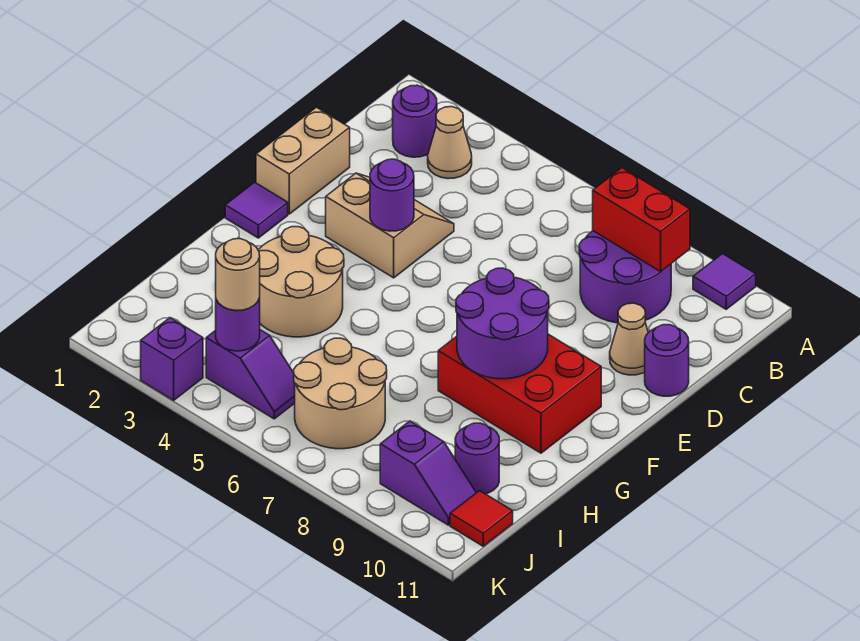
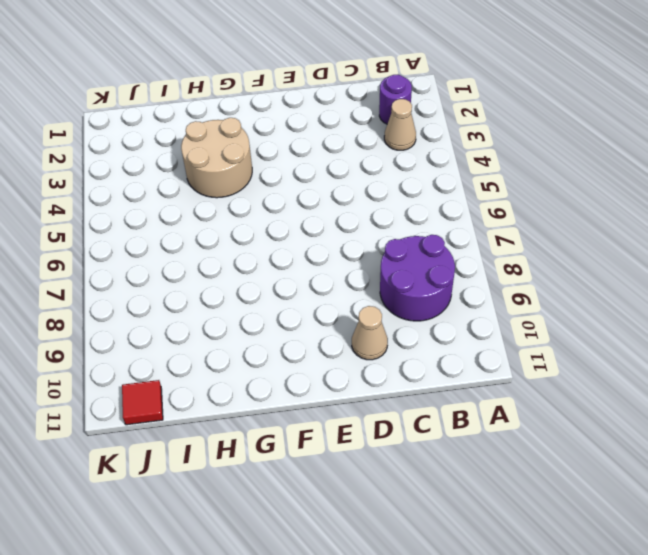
none -> purple tile A10 level 1
none -> tan brick D1:E1 level 1
none -> tan slope D3:E4 level 1 top E

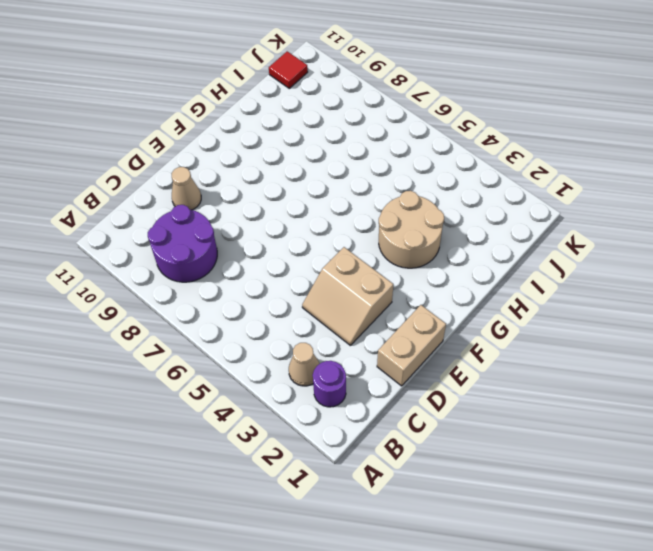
none -> purple tile A10 level 1
none -> purple round brick D11 level 1
none -> purple tile F1 level 1

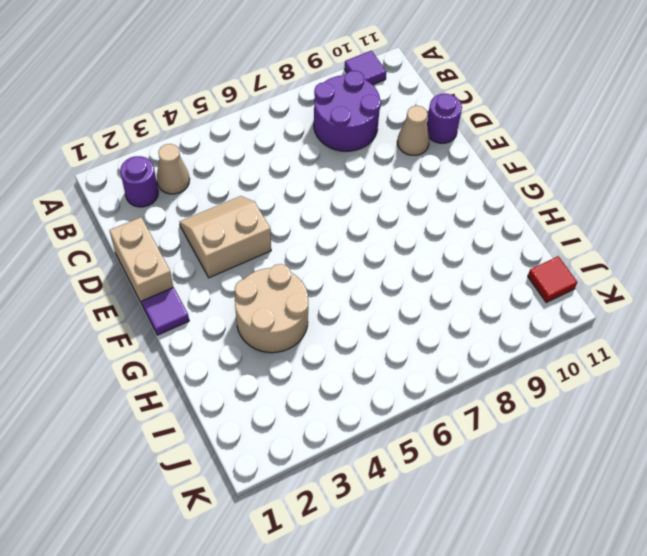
none -> red brick F8:G10 level 1
none -> tan round brick I6:J7 level 1
none -> purple round brick I10 level 1

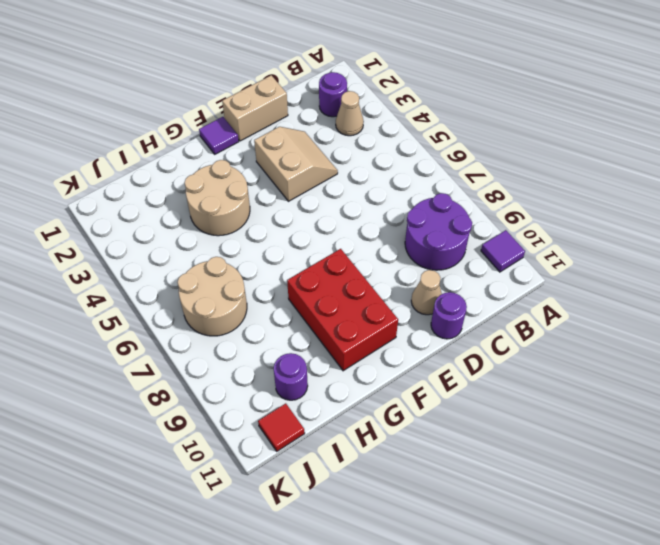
none -> purple slope J4:J5 level 1 top 4
none -> purple slope J9:J10 level 1 top 9
none -> purple brick K3 level 1

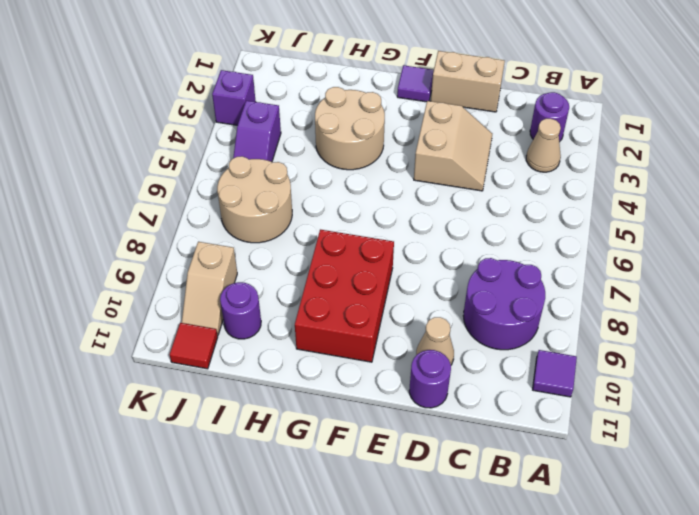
tan slope J9:J10 level 1 top 9 -> purple slope J9:J10 level 1 top 9
none -> red brick B8:B9 level 2
none -> purple round brick E4 level 2
none -> purple round brick F8:G9 level 2

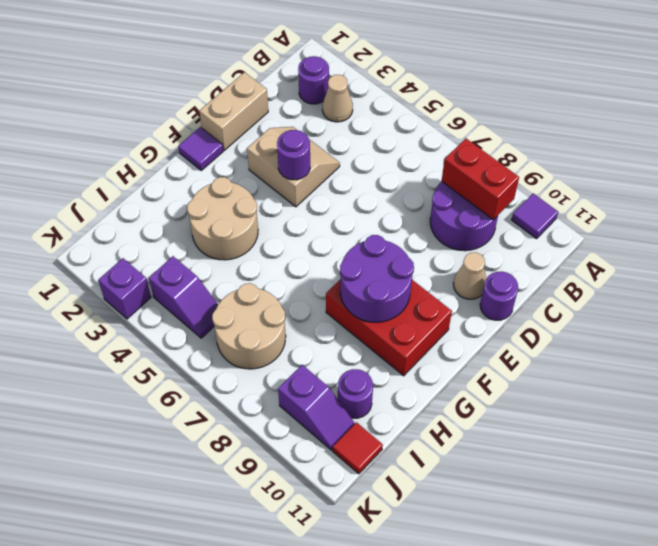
none -> purple round brick J4 level 2
none -> tan round brick J4 level 3

